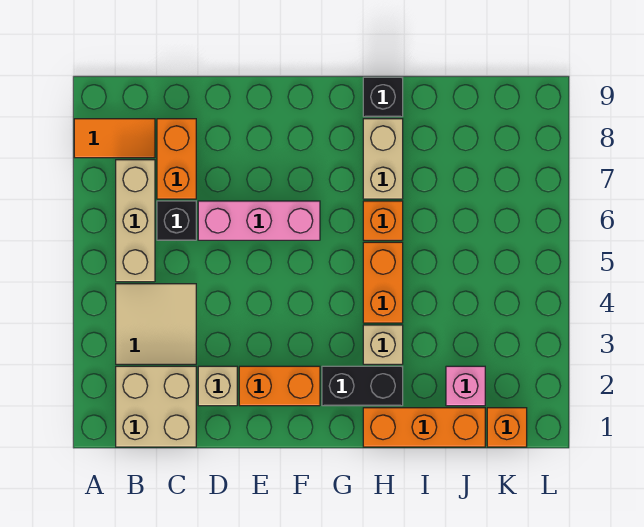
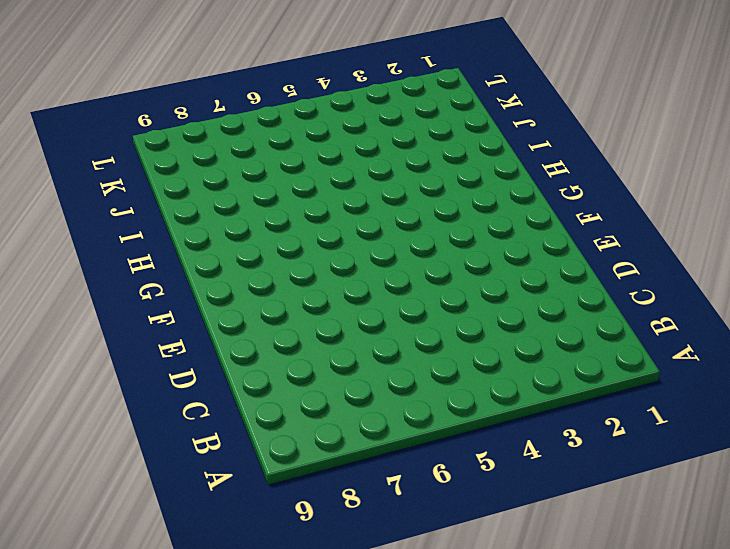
none -> orange tile A8:B8 level 1
none -> tan brick B1:C2 level 1
none -> tan tile B3:C4 level 1

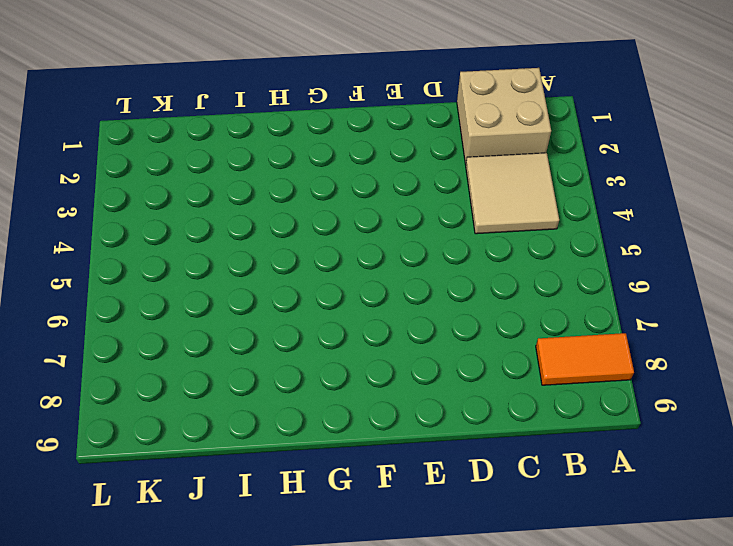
none -> tan brick B5:B7 level 1
none -> black brick C6 level 1
none -> orange brick C7:C8 level 1

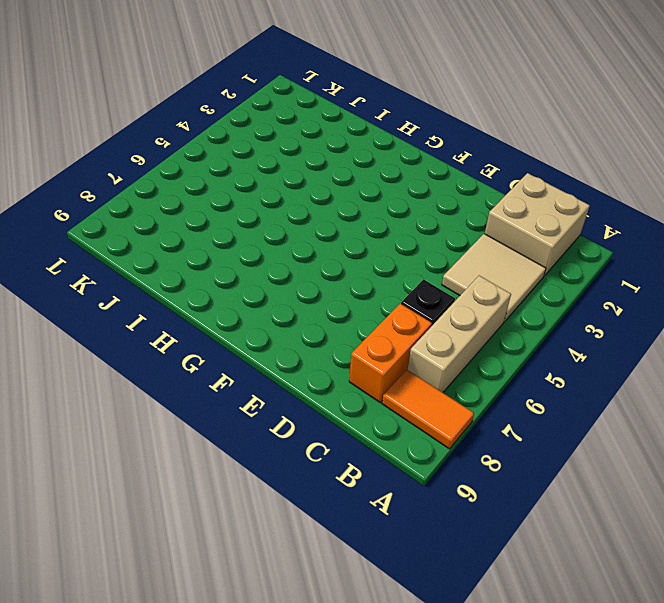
none -> tan brick D2 level 1
none -> pink brick D6:F6 level 1
none -> orange brick E2:F2 level 1

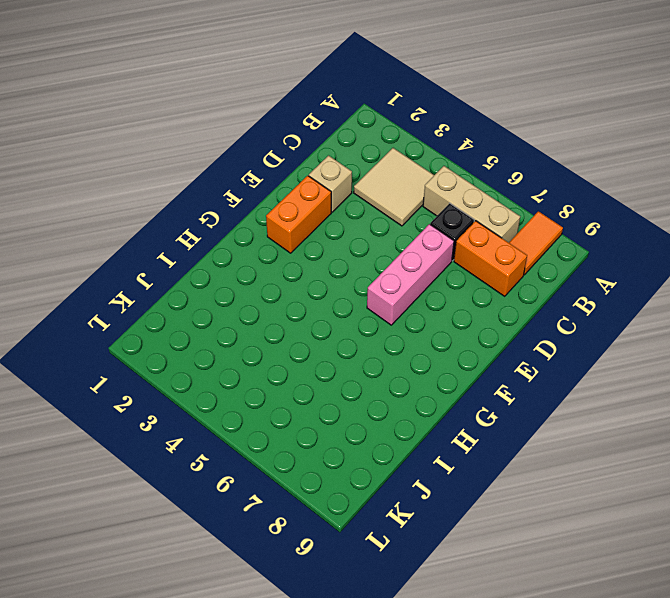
none -> tan brick B1:C2 level 1
none -> black brick G2:H2 level 1
none -> orange brick H1:J1 level 1

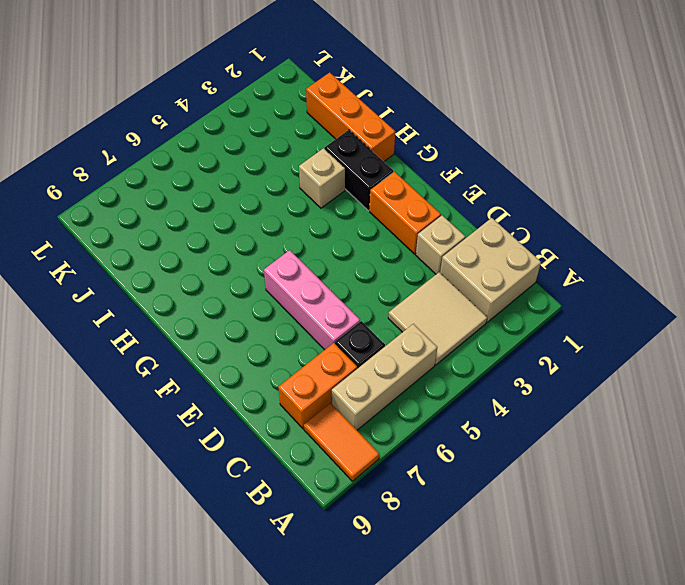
none -> orange brick H4:H5 level 1
none -> orange brick H6 level 1
none -> tan brick H7:H8 level 1

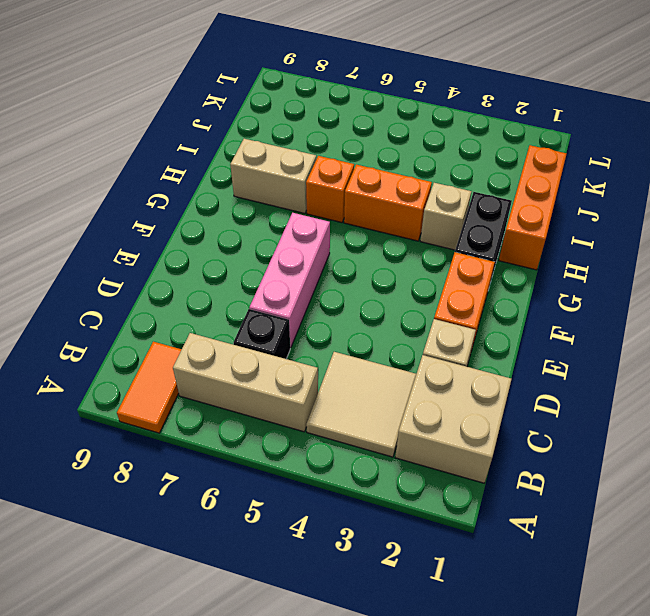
none -> orange brick C7:C8 level 1
none -> black brick H9 level 1
none -> pink brick J2 level 1

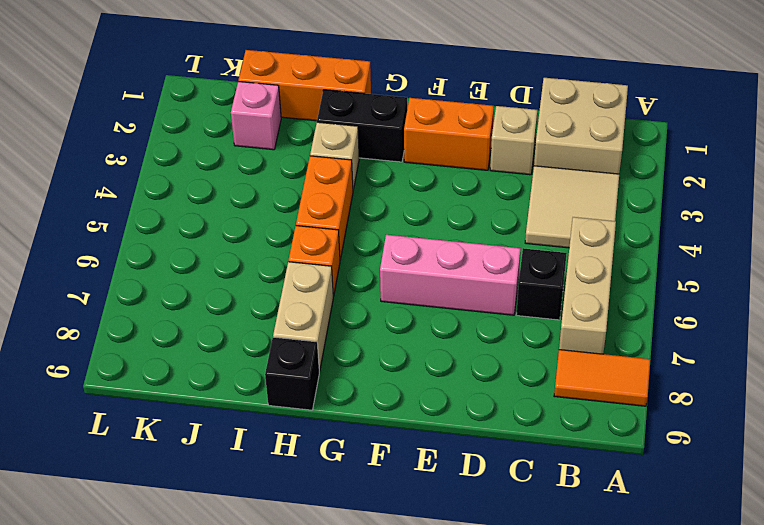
none -> orange brick C7:C8 level 1
none -> orange brick K1 level 1

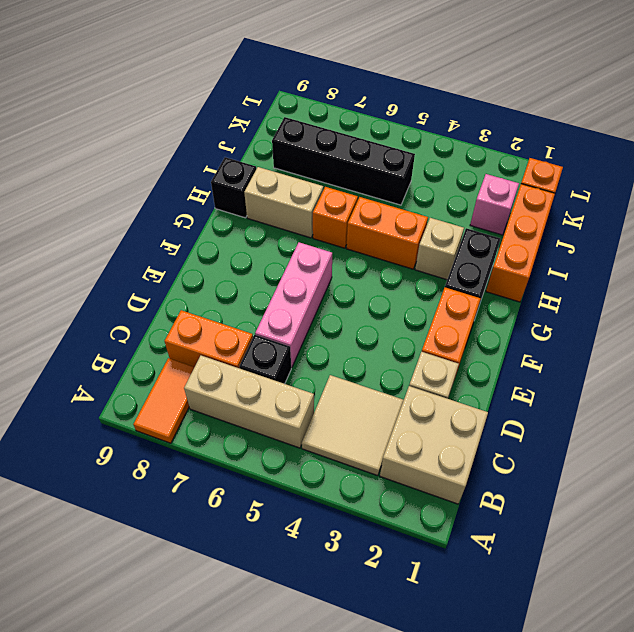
black brick J5:J8 level 1 -> none

